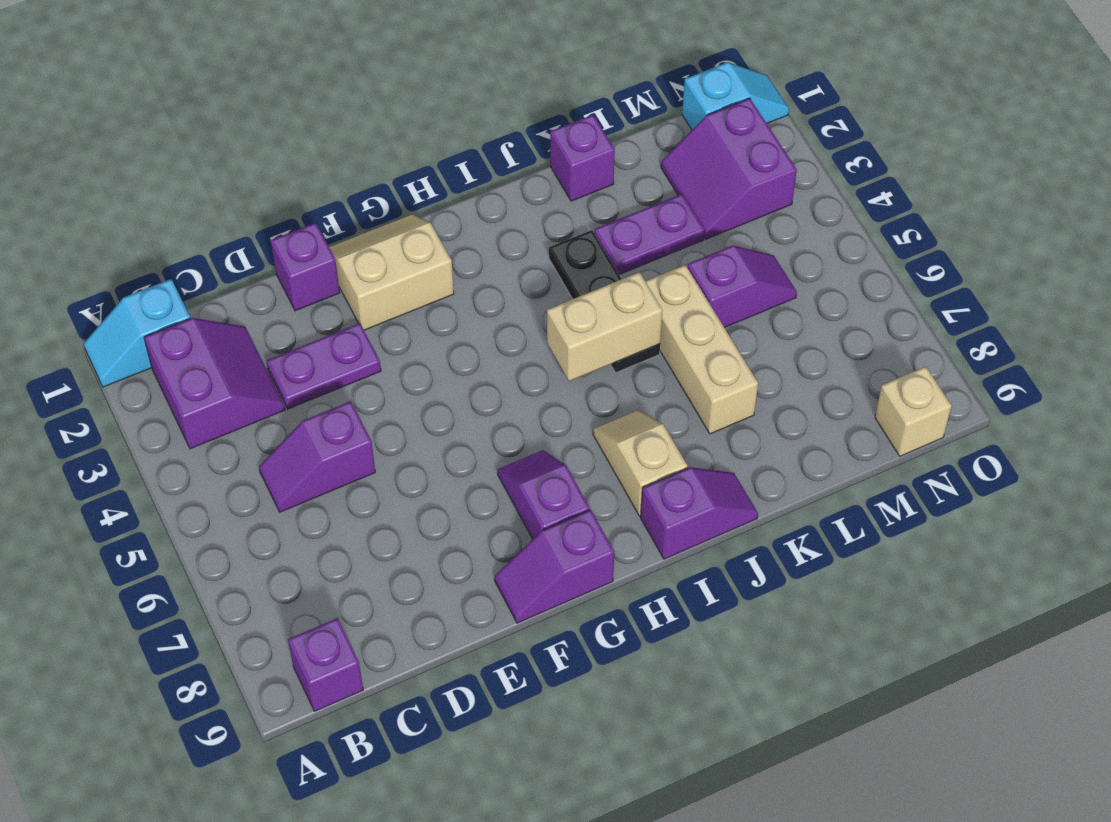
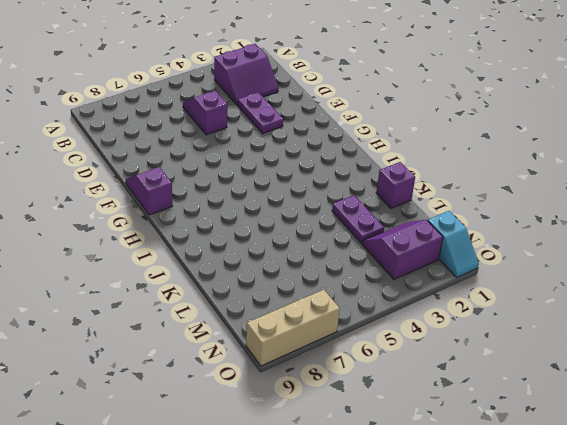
tan brick O7:O9 level 1 -> tan brick K5:K7 level 1
none -> cyan slope A1:B1 level 1 top B
none -> purple brick B9 level 1
none -> purple brick E1 level 1

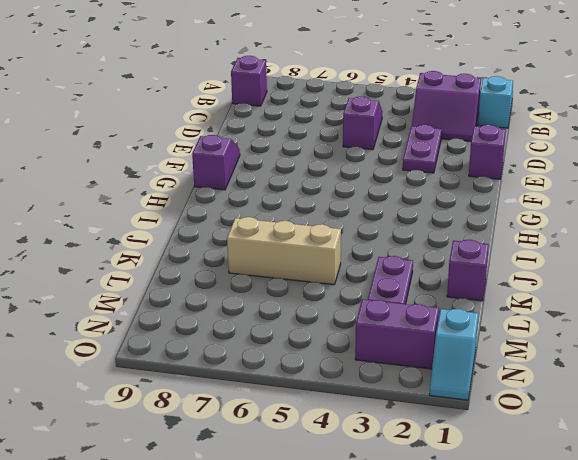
none -> tan slope F1:G2 level 1 top 2
none -> purple slope G7:G8 level 1 top 8
none -> tan slope I7:I8 level 1 top 8

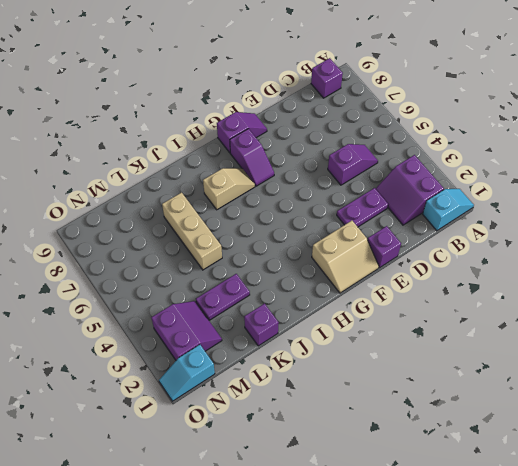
tan slope H7:I7 level 1 top I -> tan slope I7:I8 level 1 top 8
none -> purple slope I9:J9 level 1 top I
none -> black plate J3:J5 level 1
none -> purple slope L5:M5 level 1 top L

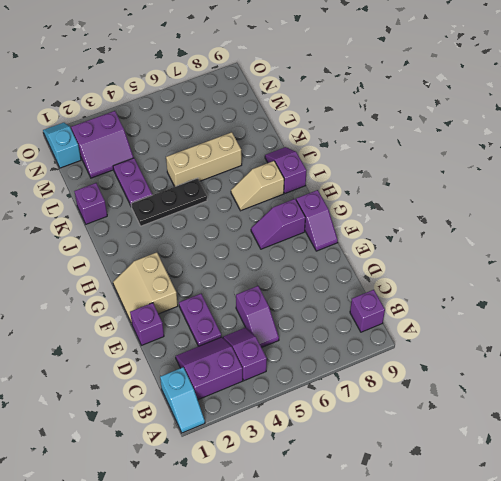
purple slope B4:C4 level 1 top B -> purple slope L5:M5 level 1 top L
none -> tan brick N9 level 1
none -> tan brick I5:J5 level 2

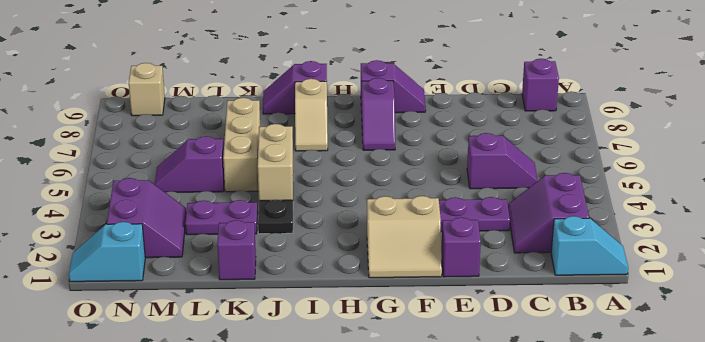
tan brick J4:J5 level 2 -> tan brick I5:J5 level 2

